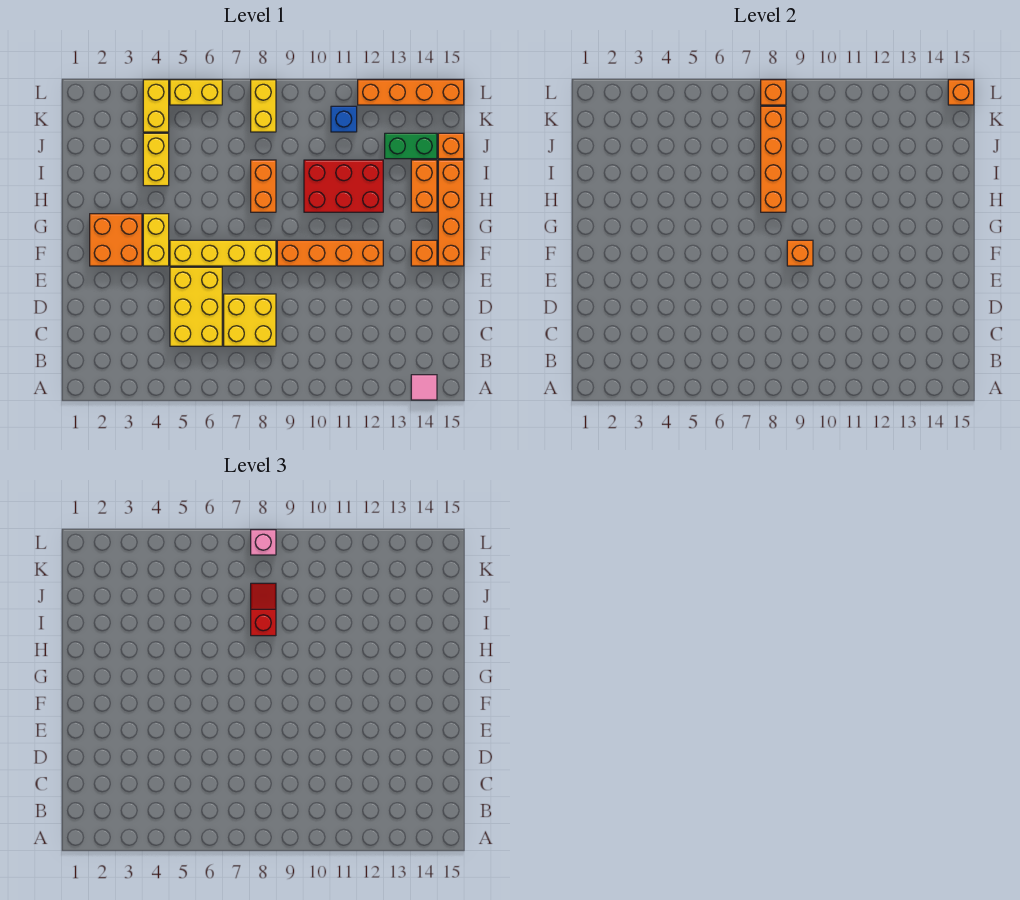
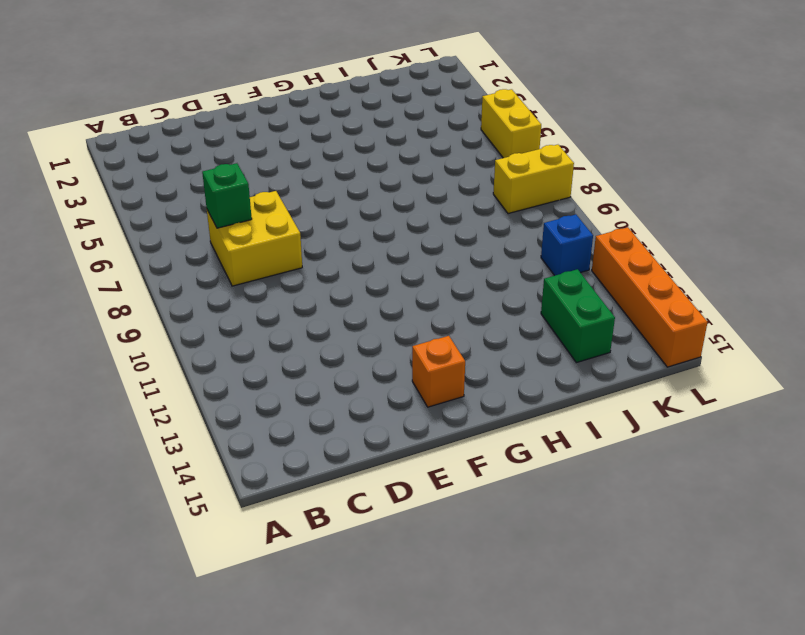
green brick C7 level 2 -> none
none -> pink tile A14 level 1
none -> yellow brick C5:E6 level 1
none -> orange brick F2:G3 level 1

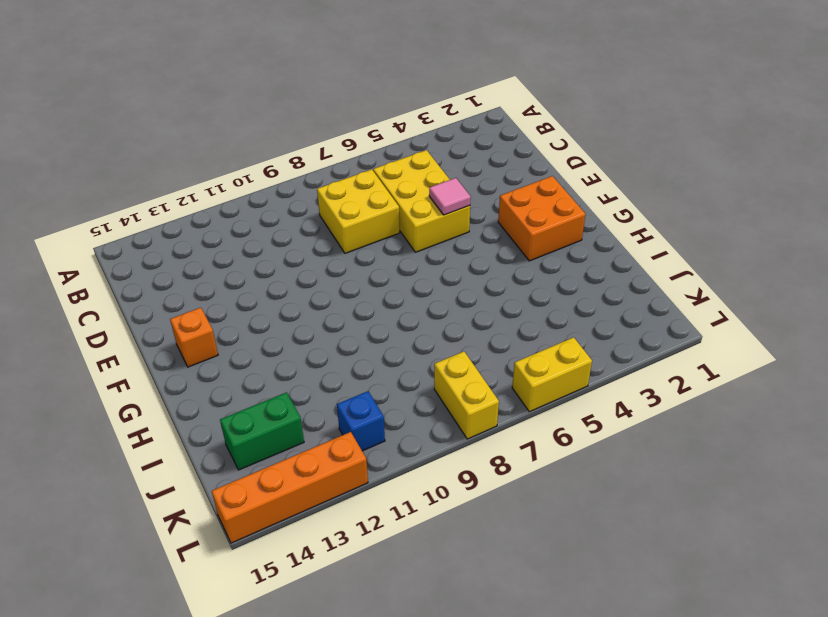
pink tile E5 level 2 -> pink tile A14 level 1
none -> yellow brick F4:G4 level 1
none -> yellow brick F5:F8 level 1
none -> orange brick F9:F12 level 1

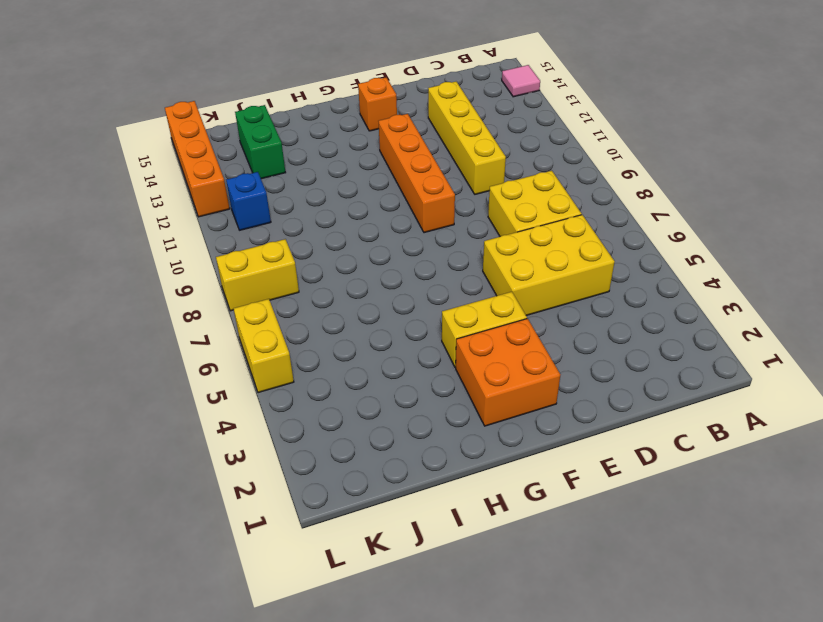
yellow brick D10:D13 level 1 -> yellow brick F5:F8 level 1
none -> orange brick F15:I15 level 1
none -> orange brick H8:I8 level 1
none -> red brick H10:I12 level 1

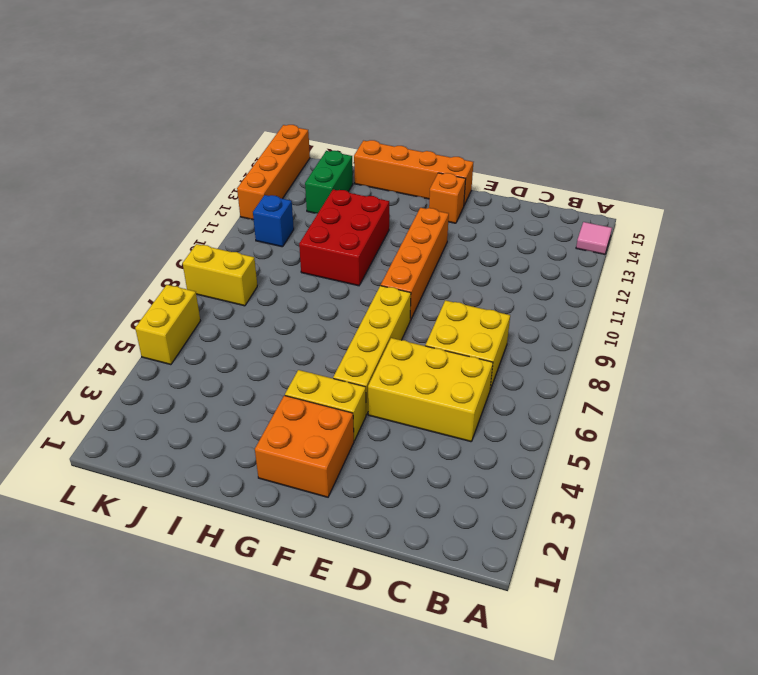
none -> orange brick H8:I8 level 1
none -> orange brick H14:I14 level 1
none -> yellow brick I4:J4 level 1

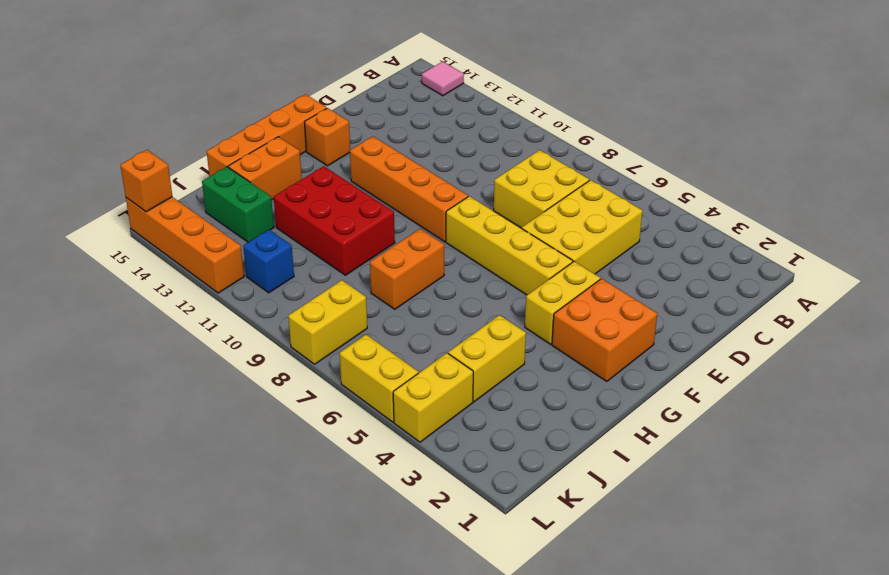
none -> orange brick J15 level 1
none -> orange brick F9 level 2
none -> orange brick H8:K8 level 2

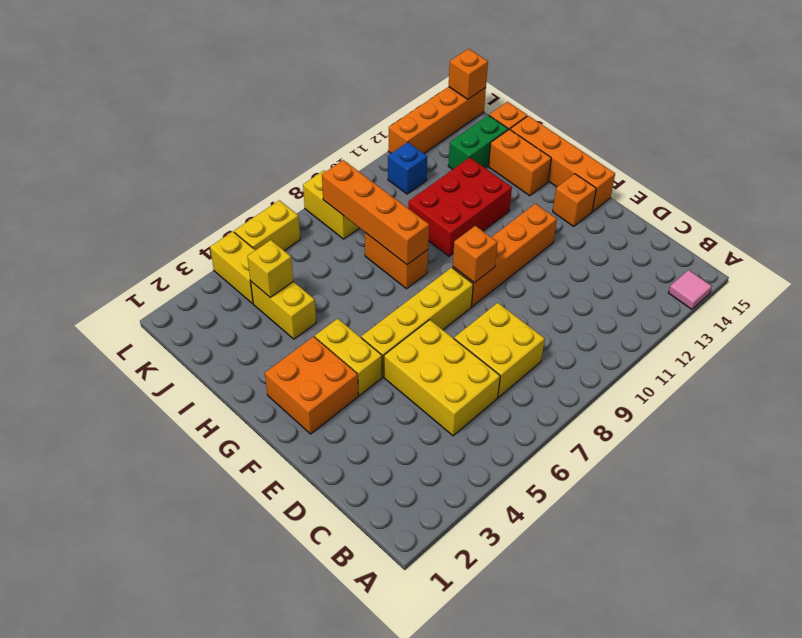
yellow brick J4 level 2 -> none
none -> orange brick L8 level 2
none -> red slope I8:J8 level 3 top I
none -> pink brick L8 level 3

